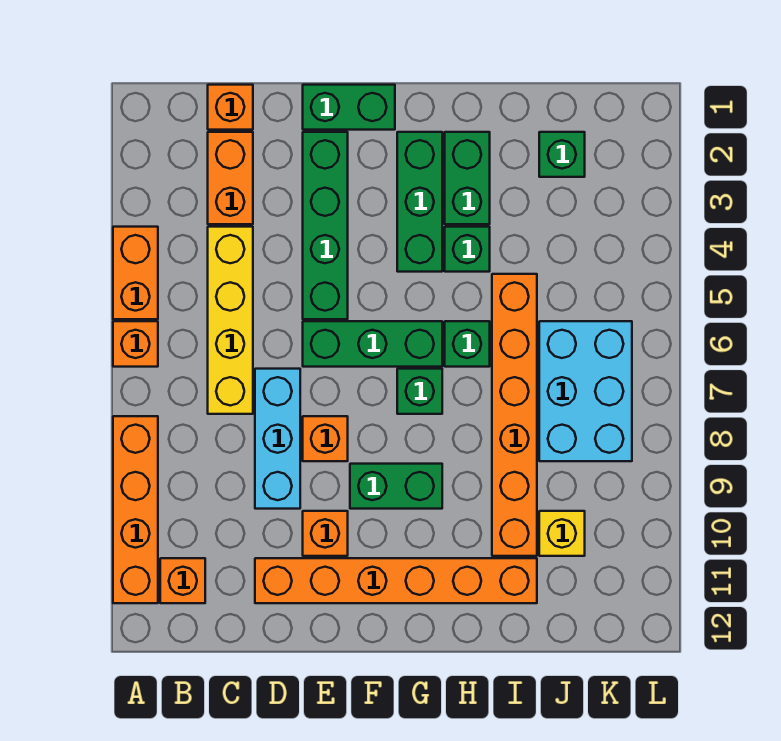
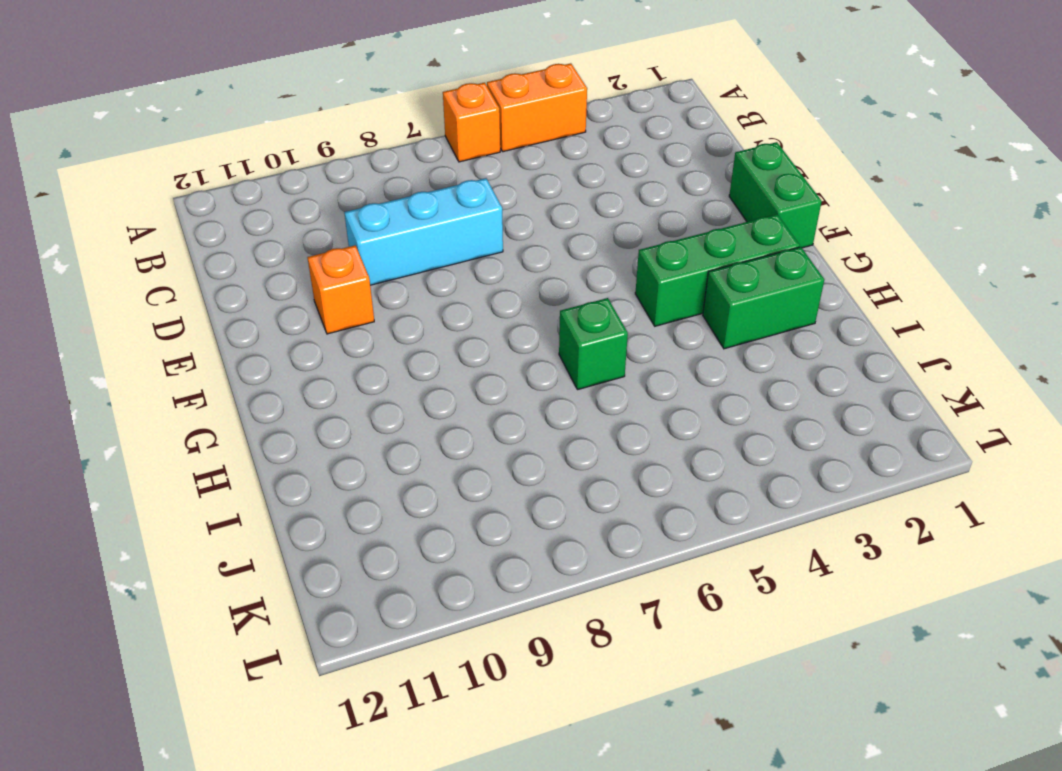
none -> orange brick A8:A11 level 1
none -> orange brick B11 level 1
none -> orange brick C1 level 1

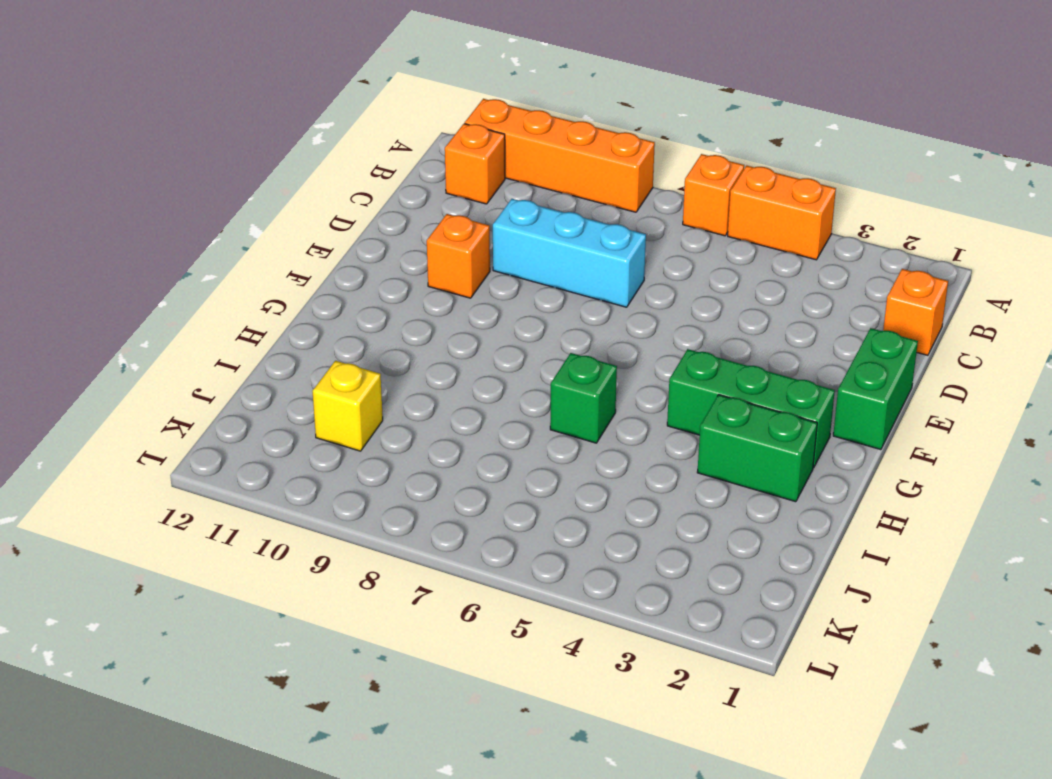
none -> orange brick C2:C3 level 1
none -> yellow brick C4:C7 level 1
none -> orange brick D11:I11 level 1

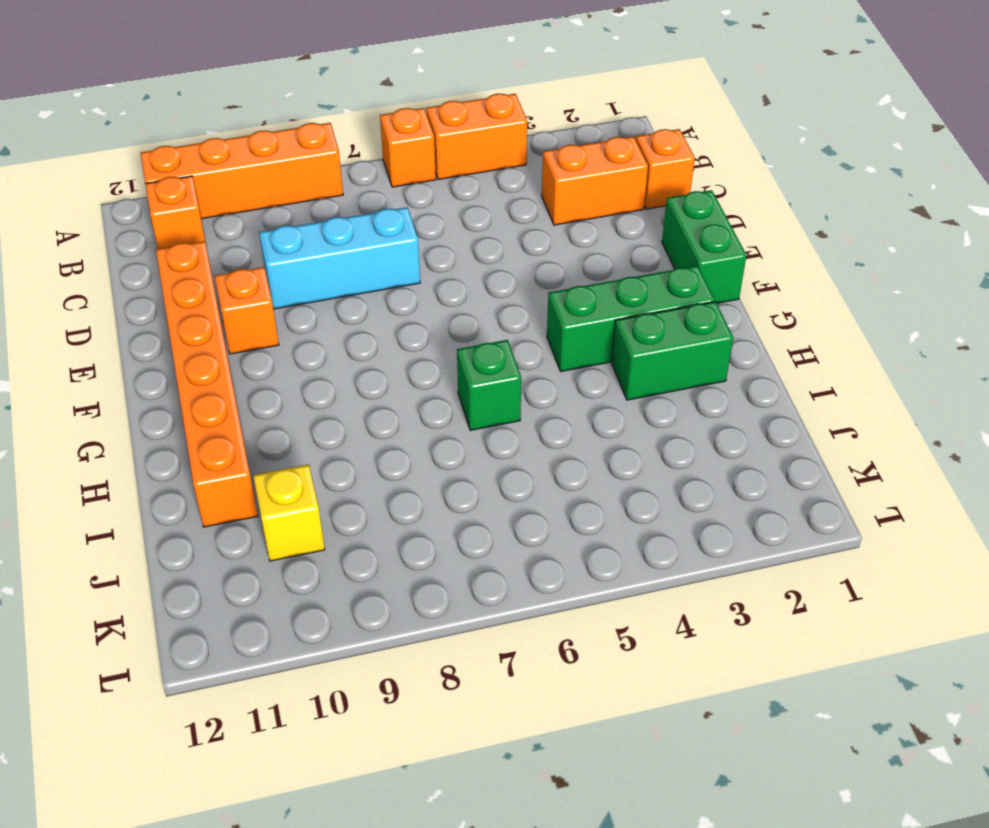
none -> yellow brick C4:C7 level 1
none -> green brick E2:E5 level 1
none -> green brick E6:G6 level 1

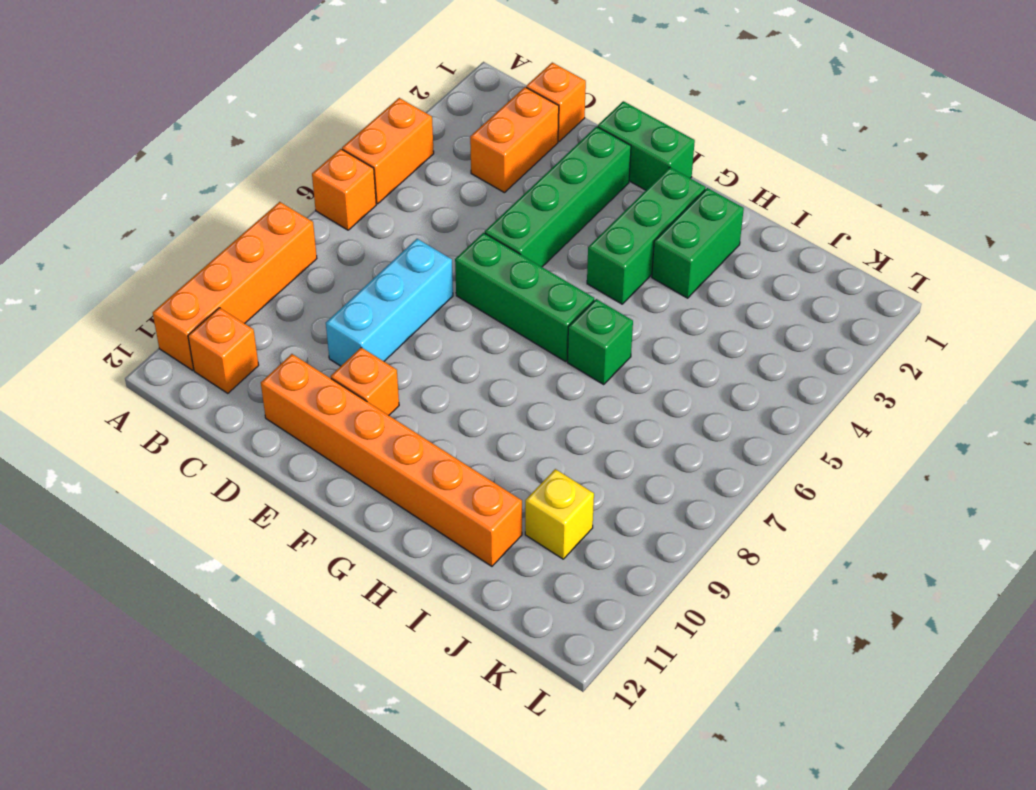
none -> yellow brick C4:C7 level 1
none -> orange brick E8 level 1
none -> green brick F9:G9 level 1

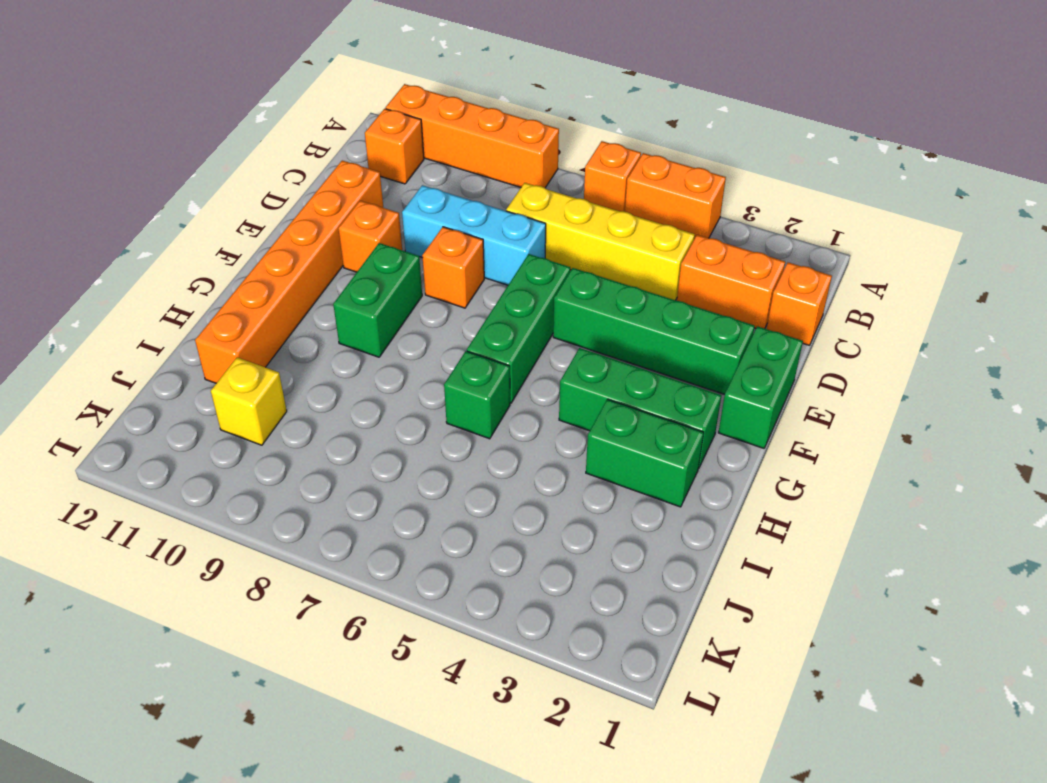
none -> green brick G7 level 1
none -> green brick H4 level 1
none -> orange brick I5:I10 level 1

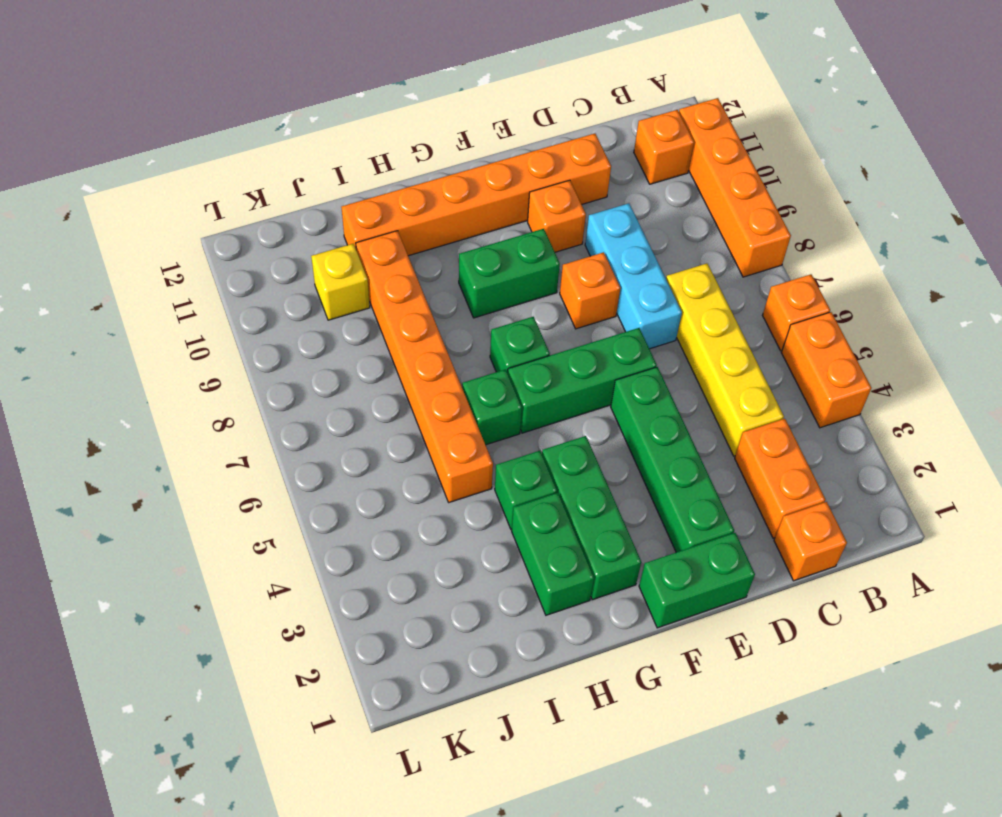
none -> green brick J2 level 1
none -> cyan brick J6:K8 level 1

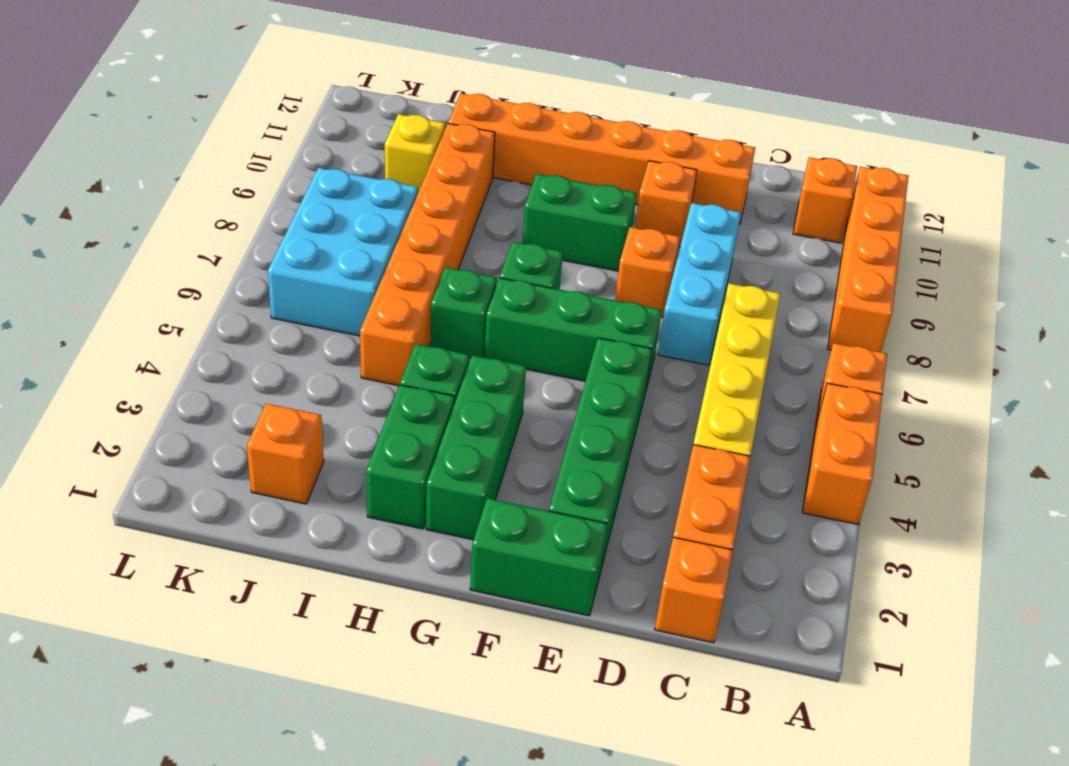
orange brick J2 level 1 -> green brick J2 level 1

